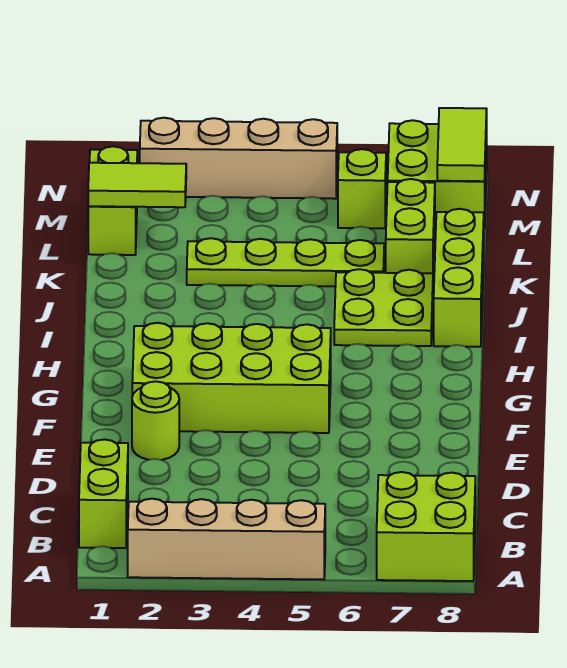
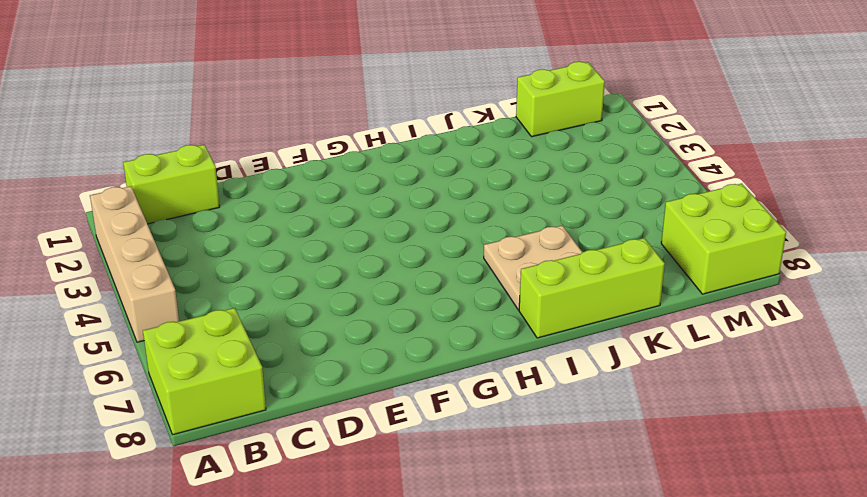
tan plate I6:J7 level 1 -> lime plate I6:J7 level 1
none -> lime round brick E2 level 1
none -> lime brick F2:G5 level 1
none -> lime plate K3:K6 level 1

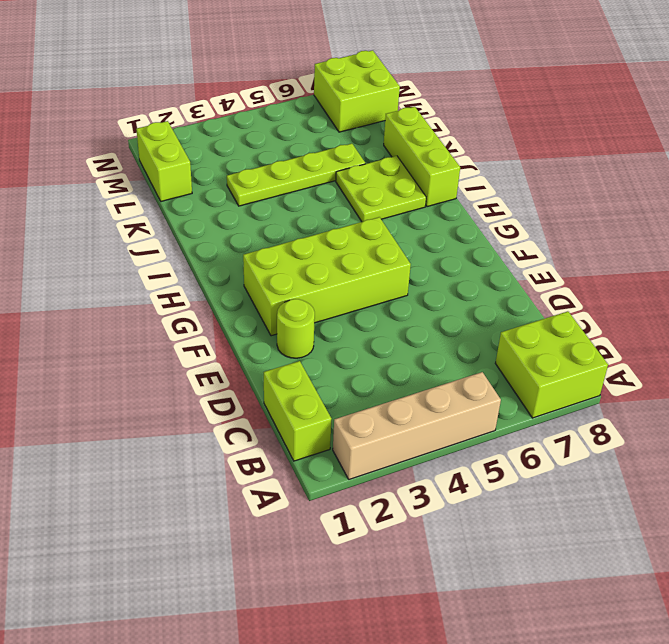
none -> lime brick K7:L7 level 1
none -> lime brick M6 level 1
none -> tan brick N2:N5 level 1

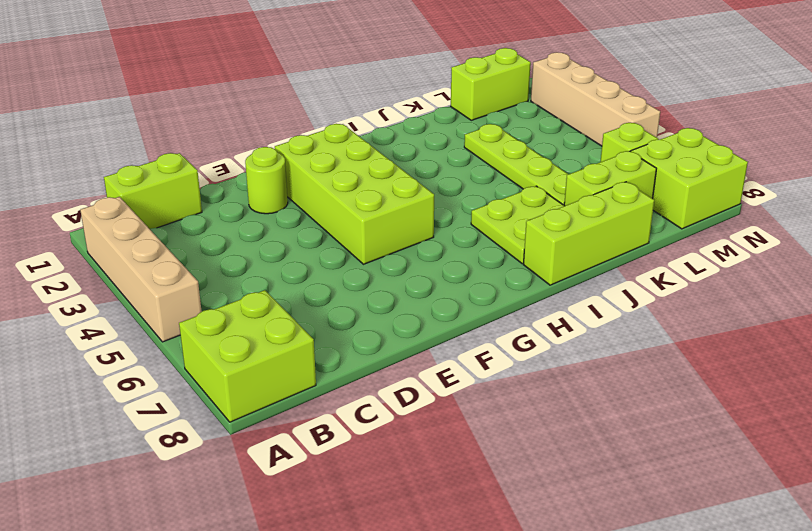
none -> lime tile L1:L2 level 2
none -> lime tile M8:N8 level 2

